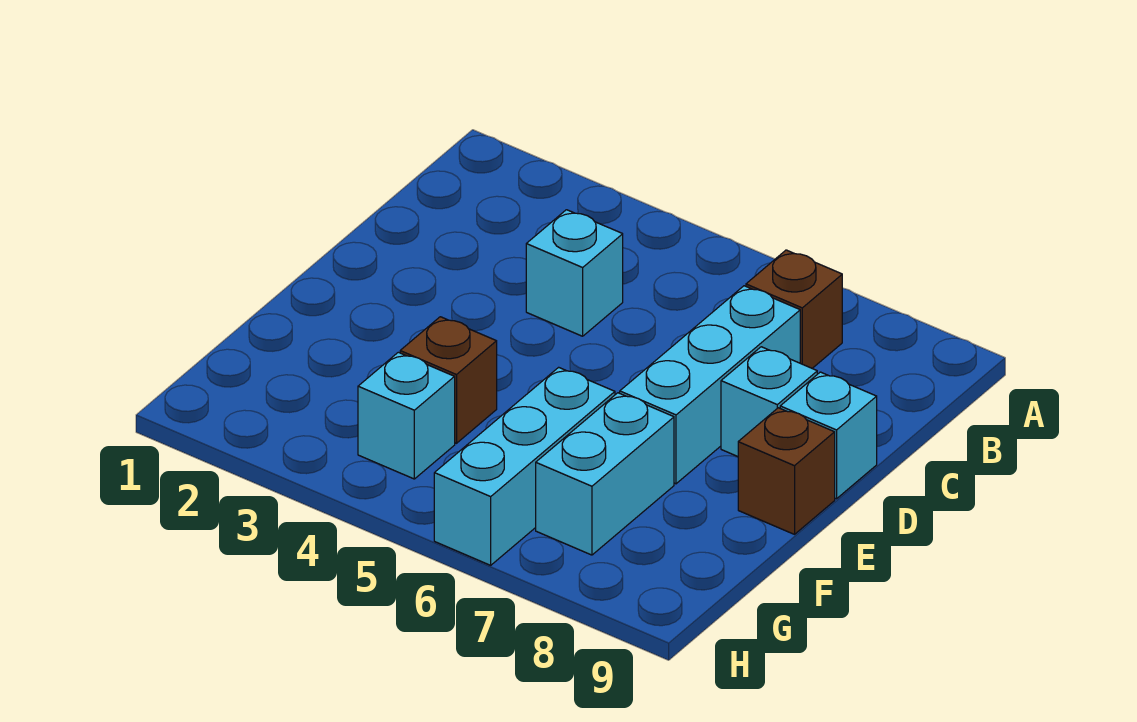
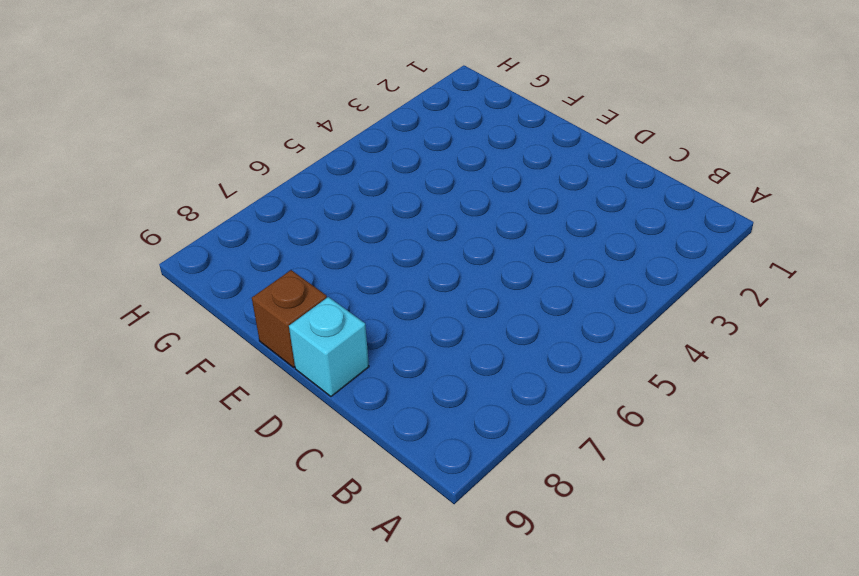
none -> brown brick B7 level 1
none -> cyan brick C4 level 1

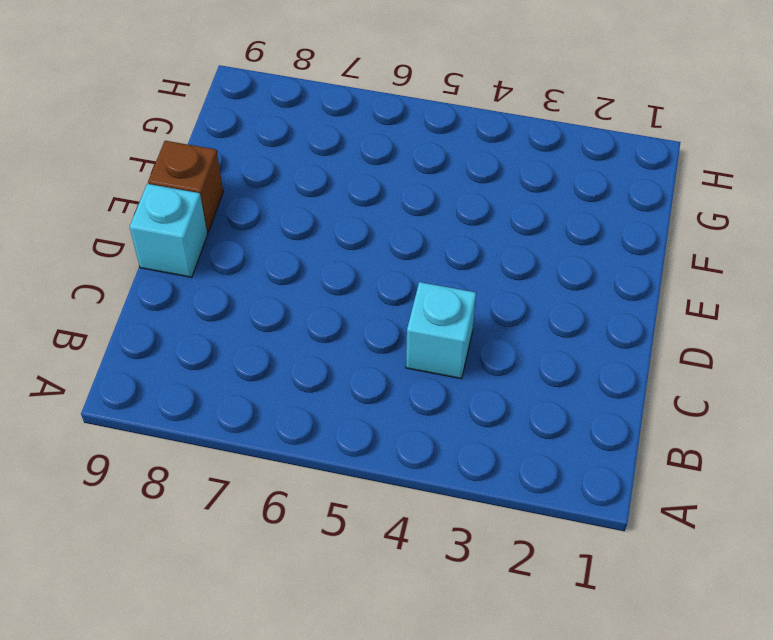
none -> brown brick B7 level 1
none -> cyan brick C7:E7 level 1

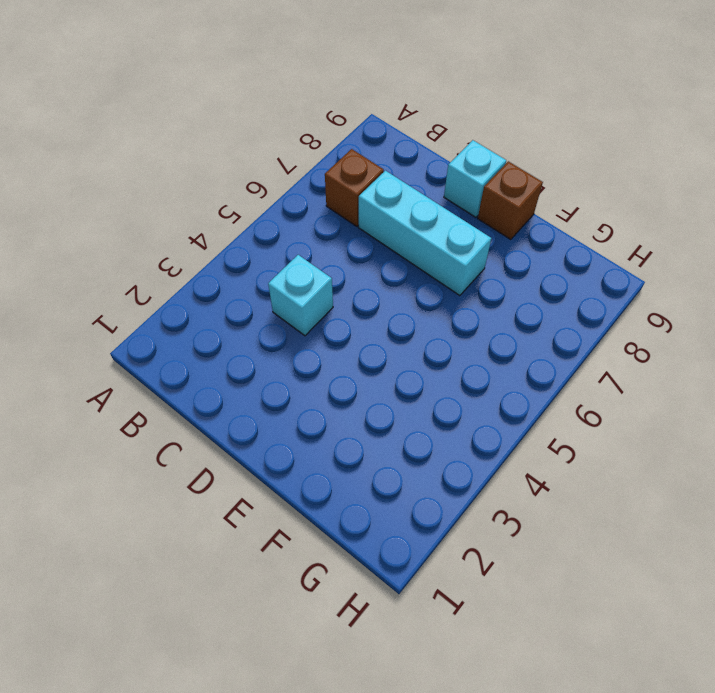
none -> cyan brick D8 level 1
none -> brown brick F4 level 1

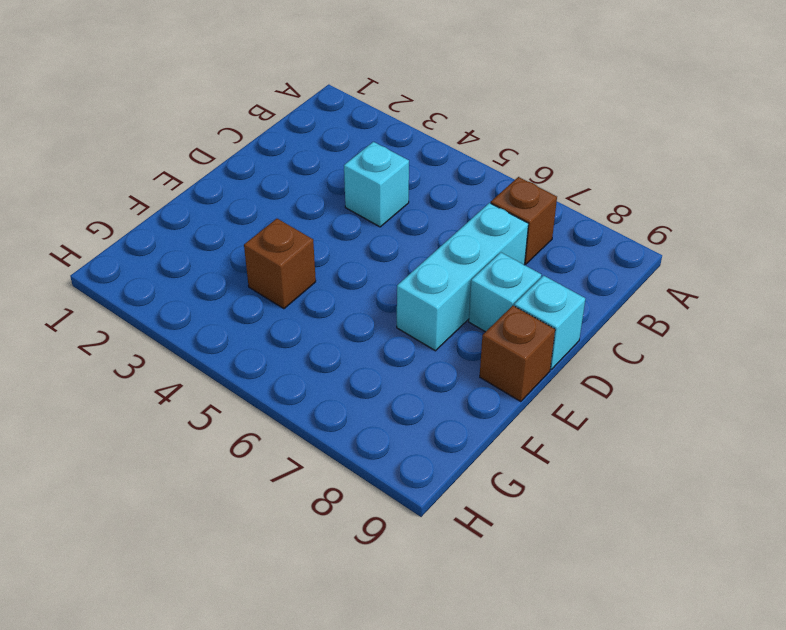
none -> cyan brick F6:H6 level 1
none -> cyan brick F7:G7 level 1

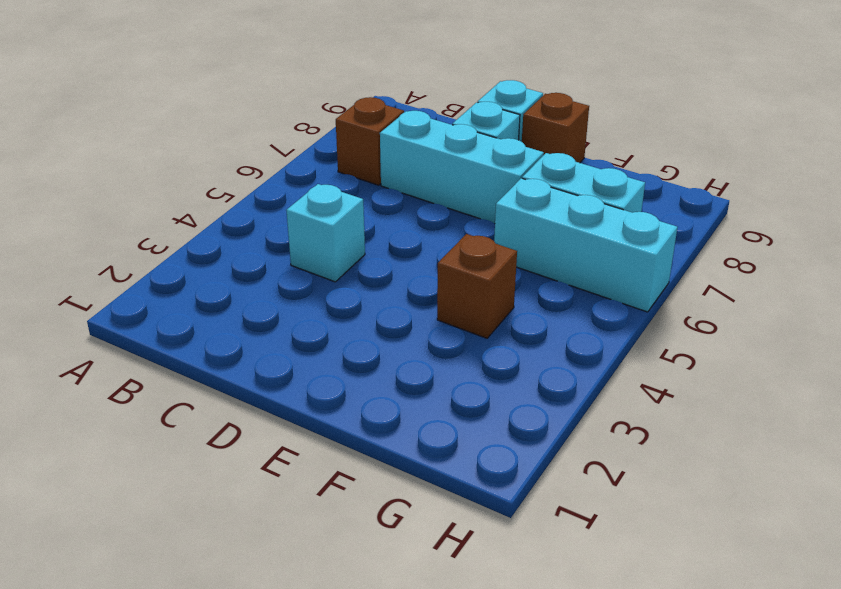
none -> cyan brick G4 level 1

